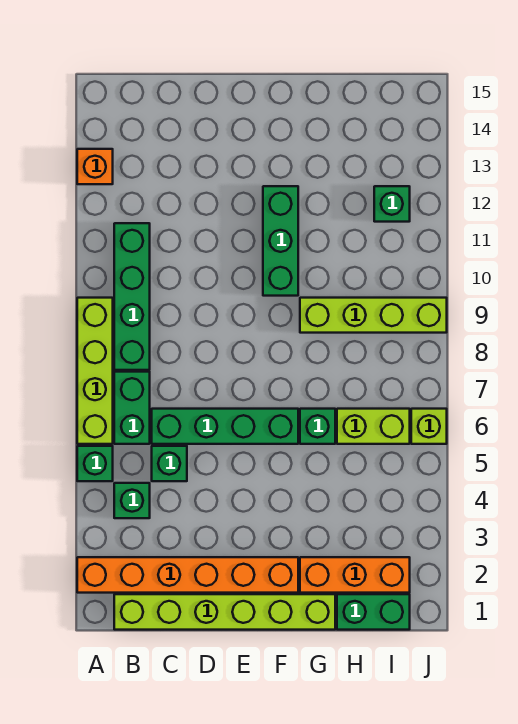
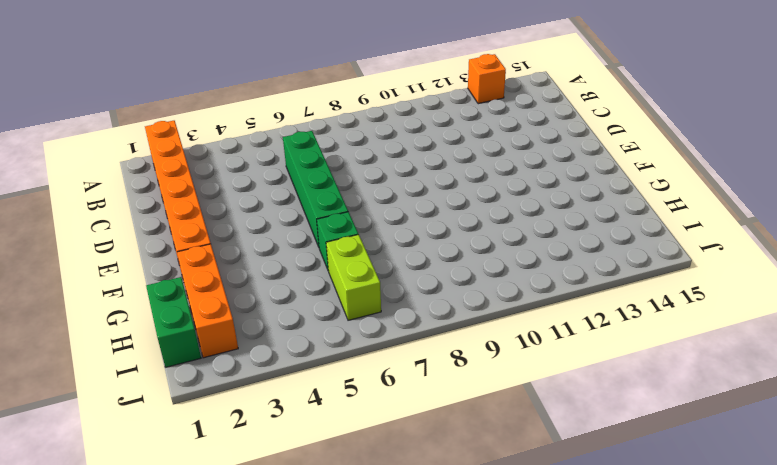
none -> green brick A5 level 1
none -> lime brick A6:A9 level 1
none -> lime brick B1:G1 level 1

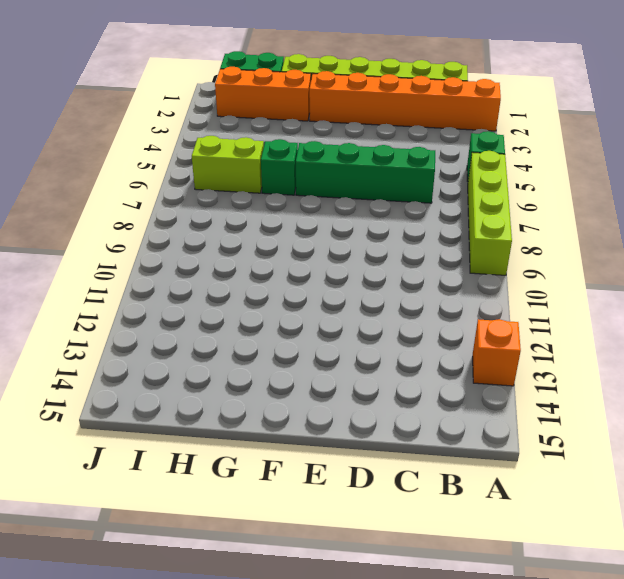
none -> green brick B4 level 1
none -> green brick B6:B7 level 1
none -> green brick B8:B11 level 1

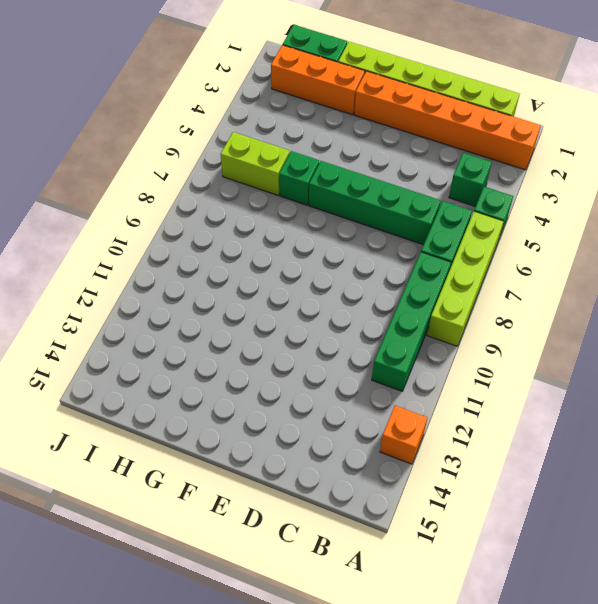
none -> green brick C5 level 1
none -> green brick F10:F12 level 1
none -> lime brick G9:J9 level 1

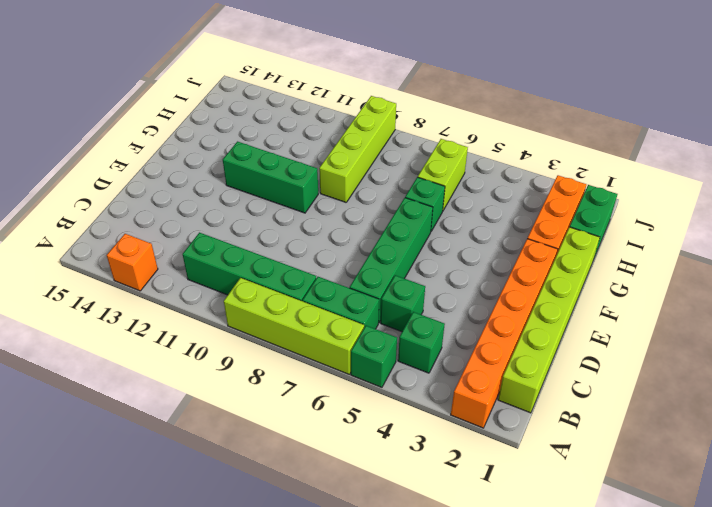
none -> green brick I12 level 1
none -> lime brick J6 level 1

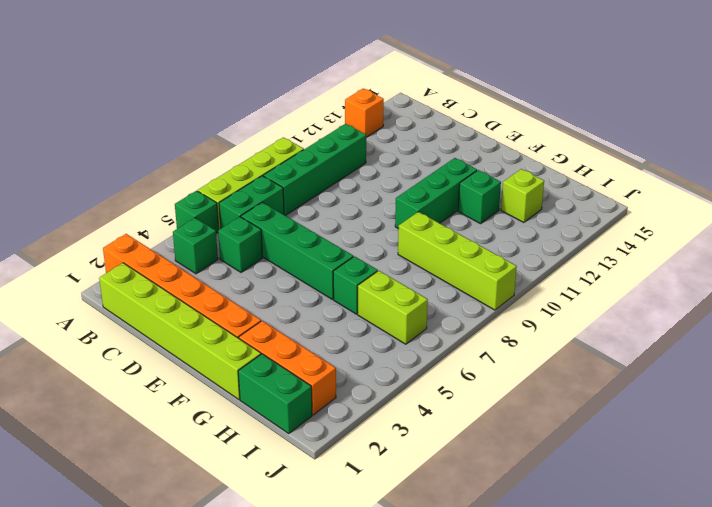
green brick G12 level 1 -> green brick I12 level 1
lime brick H13 level 1 -> lime brick J6 level 1

